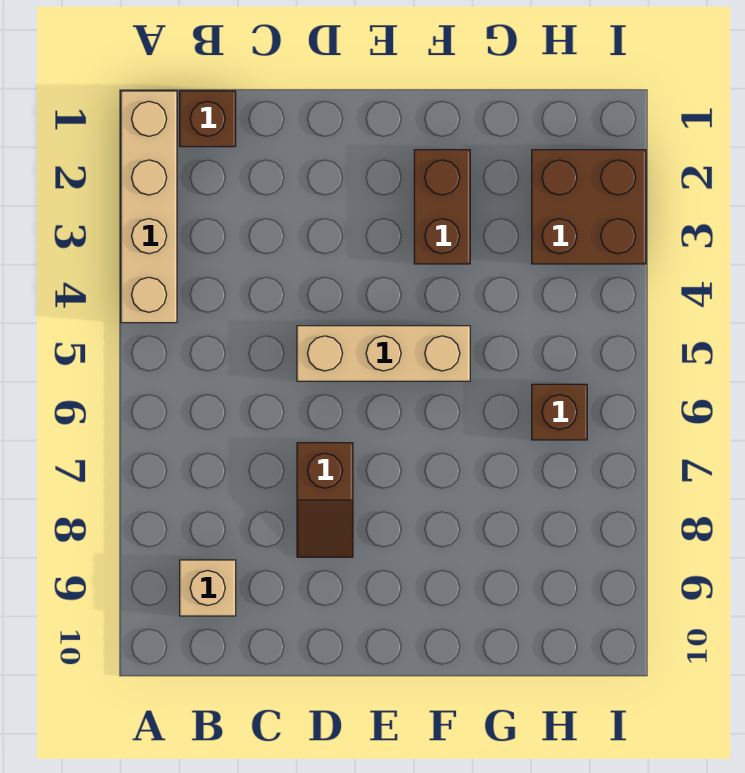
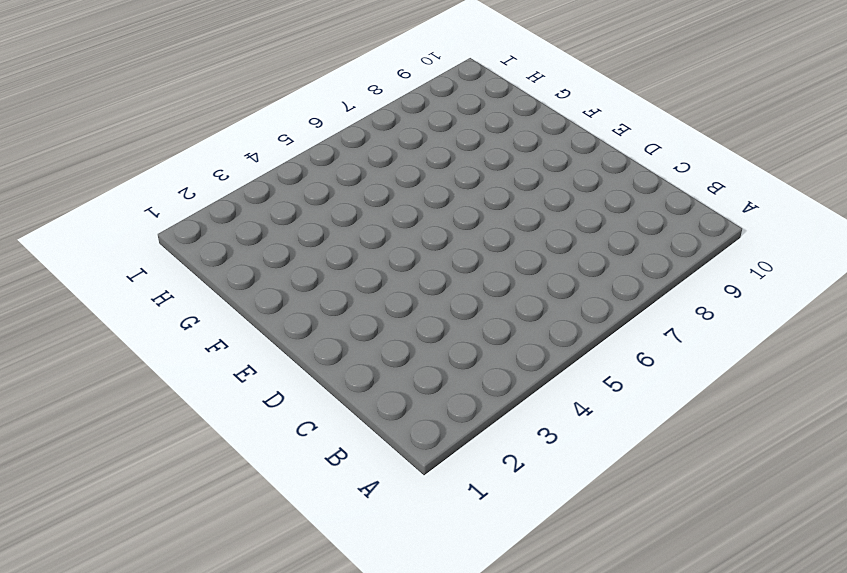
none -> tan brick A1:A4 level 1
none -> brown brick B1 level 1

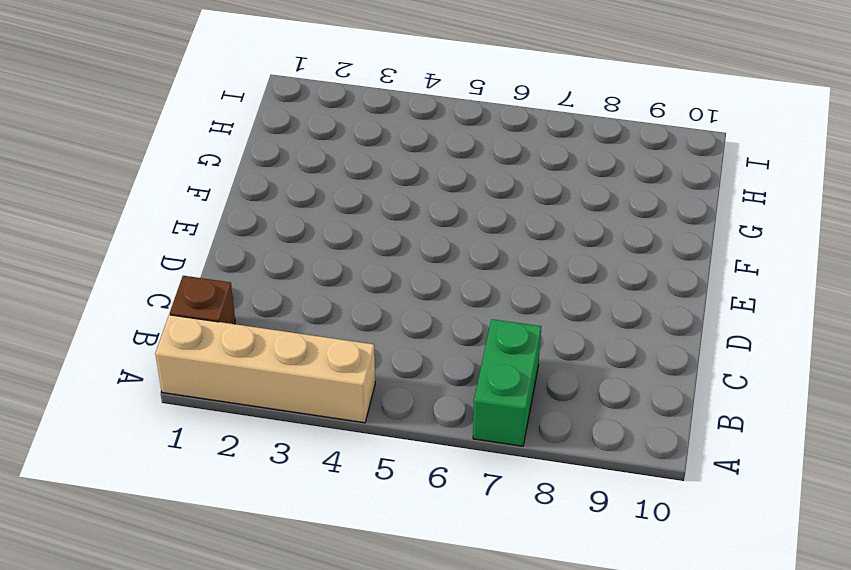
green brick A7:B7 level 1 -> none
none -> tan brick B9 level 1
none -> tan brick D5:F5 level 1

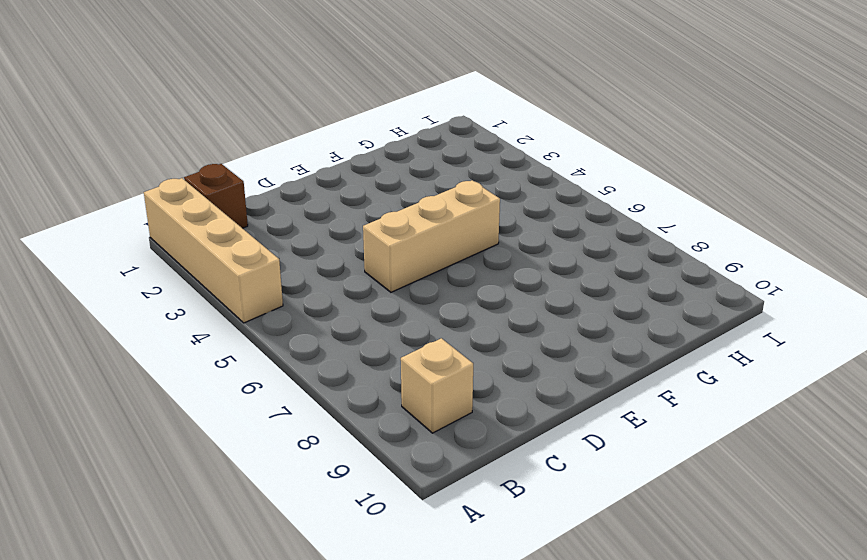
none -> brown slope D7:D8 level 1 top 7
none -> brown brick F2:F3 level 1

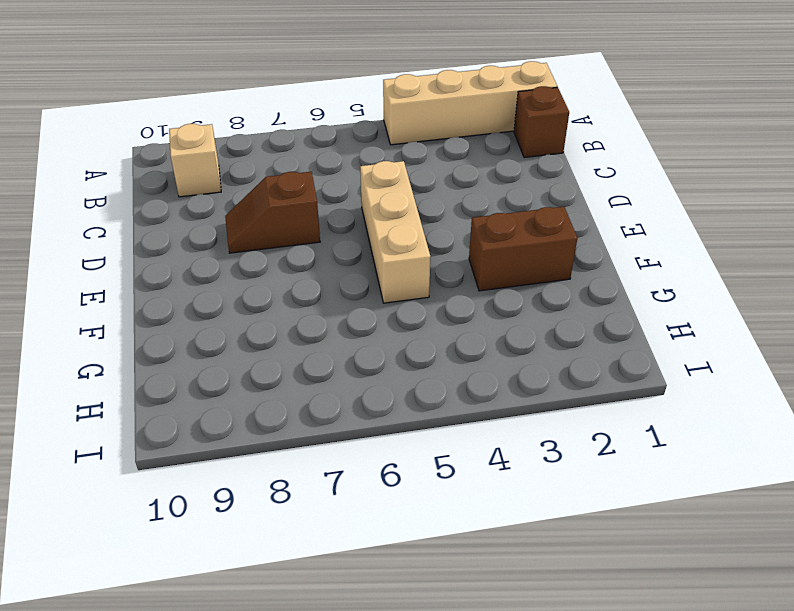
none -> brown brick H2:I3 level 1
none -> brown brick H6 level 1

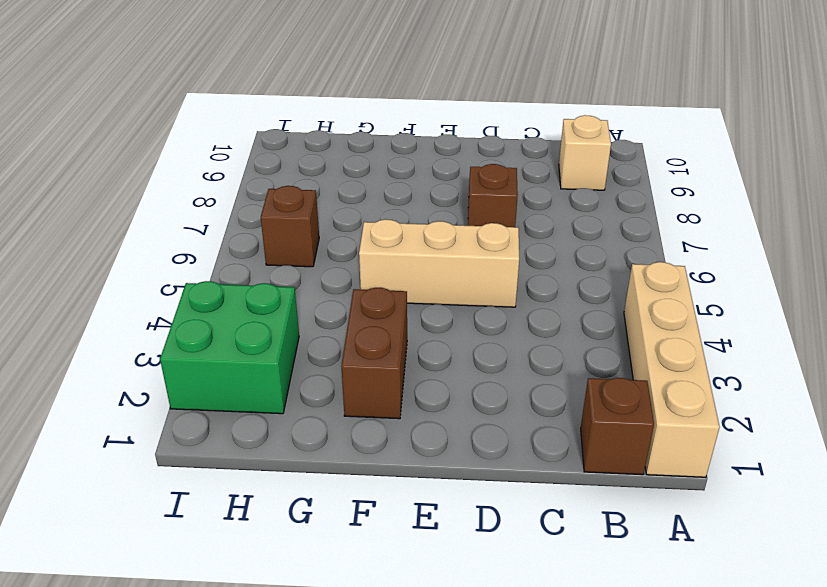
green brick H2:I3 level 1 -> brown brick H2:I3 level 1

